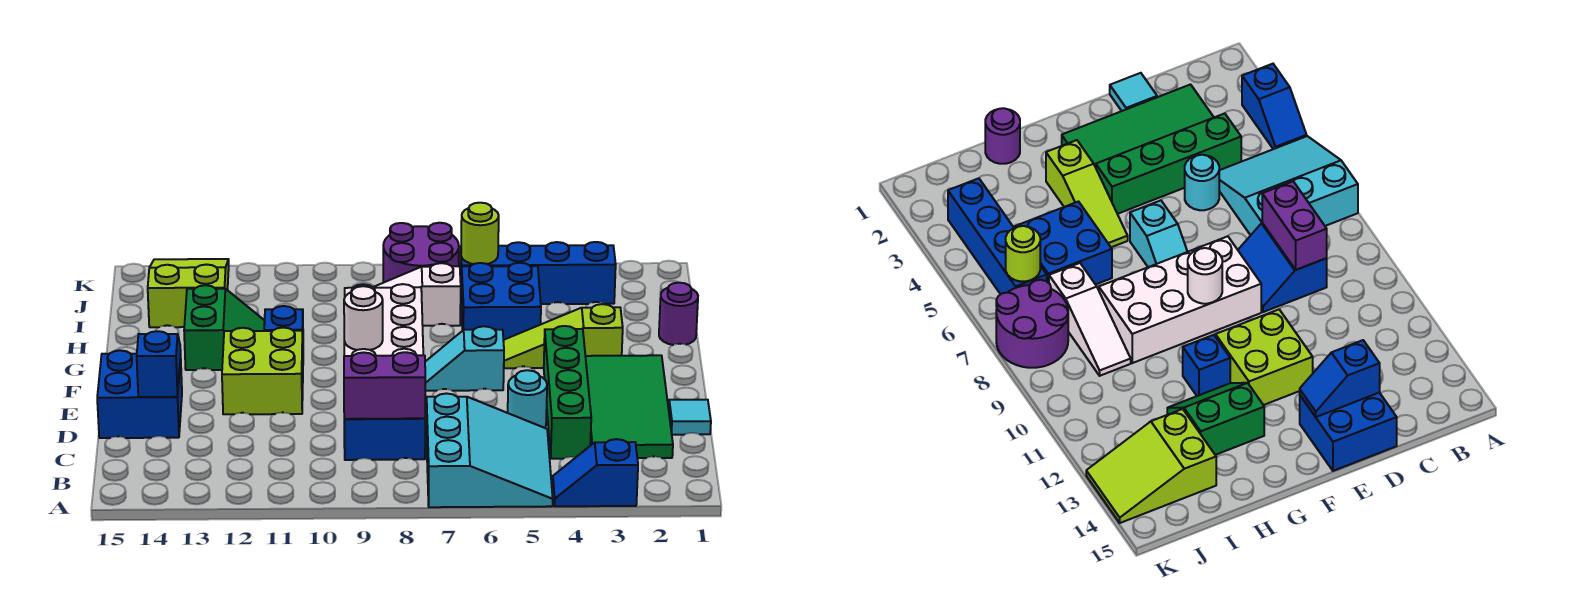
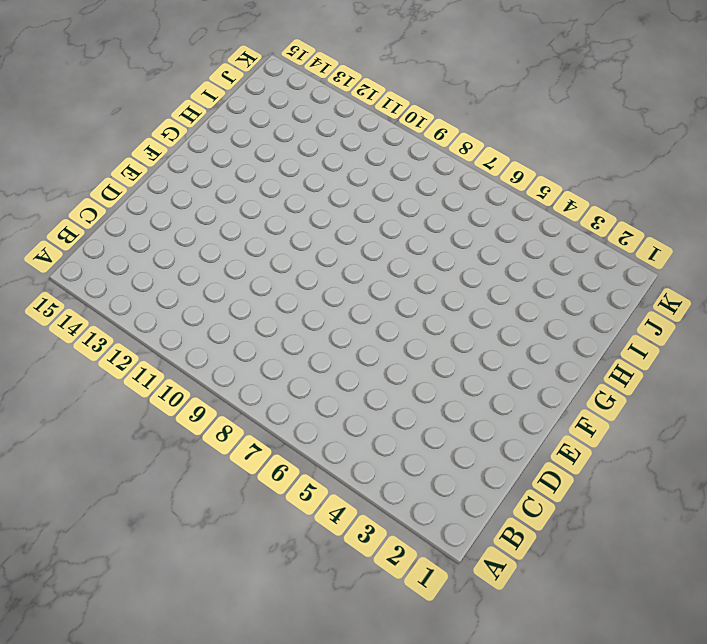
none -> blue slope A3:A4 level 1 top 3
none -> cyan slope A5:C7 level 1 top 7
none -> green tile C2:F3 level 1

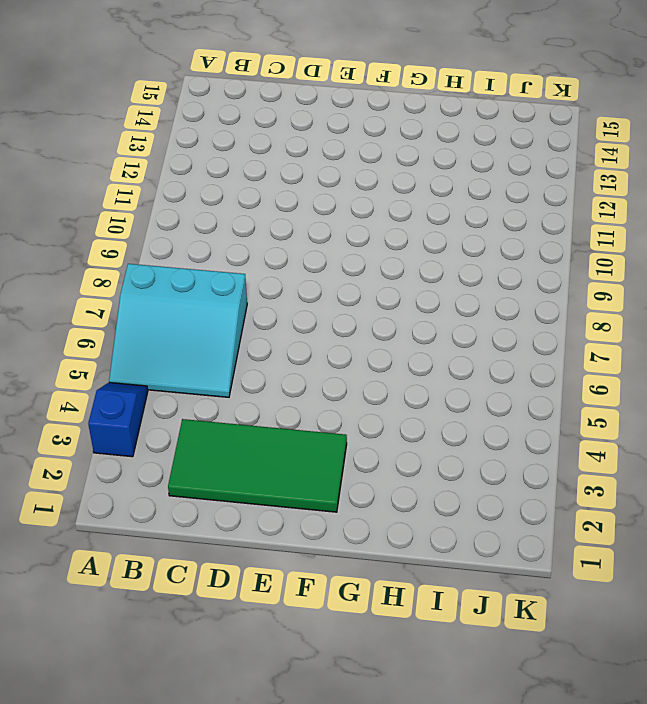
none -> green brick C4:F4 level 1
none -> blue slope C8:D9 level 1 top C
none -> cyan tile D1 level 1

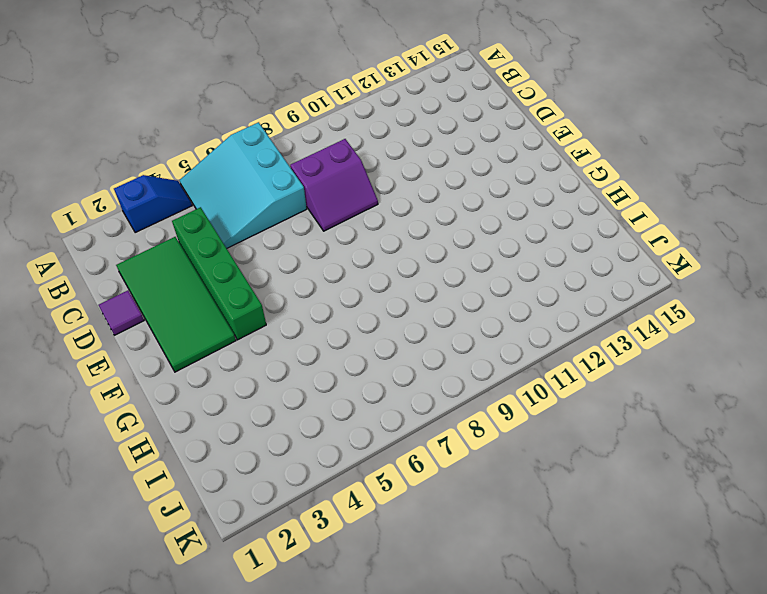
purple slope C8:D9 level 1 top C -> blue slope C8:D9 level 1 top C
purple tile D1 level 1 -> cyan tile D1 level 1
none -> cyan round brick D5 level 1
none -> blue brick D14:E15 level 1
none -> white brick E8:H9 level 1

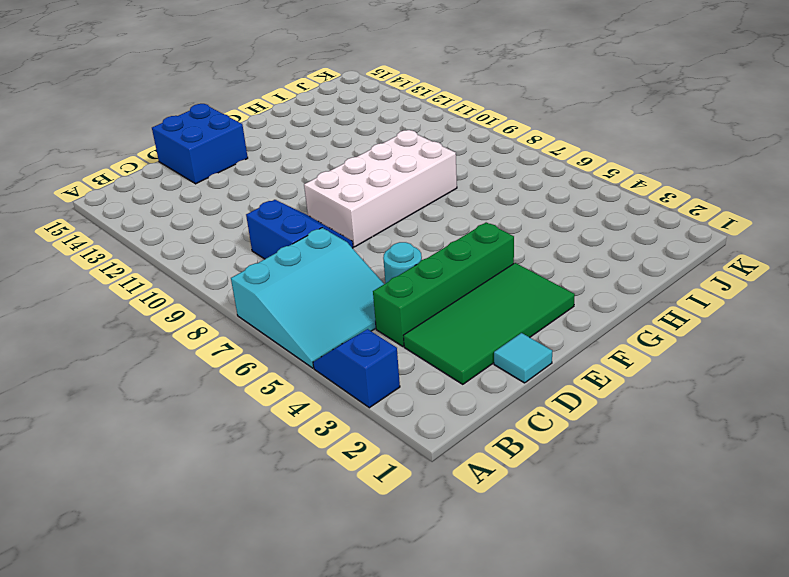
none -> lime brick E11:F12 level 1
none -> cyan slope F6:F7 level 1 top 6
none -> lime slope G3:G5 level 1 top 3

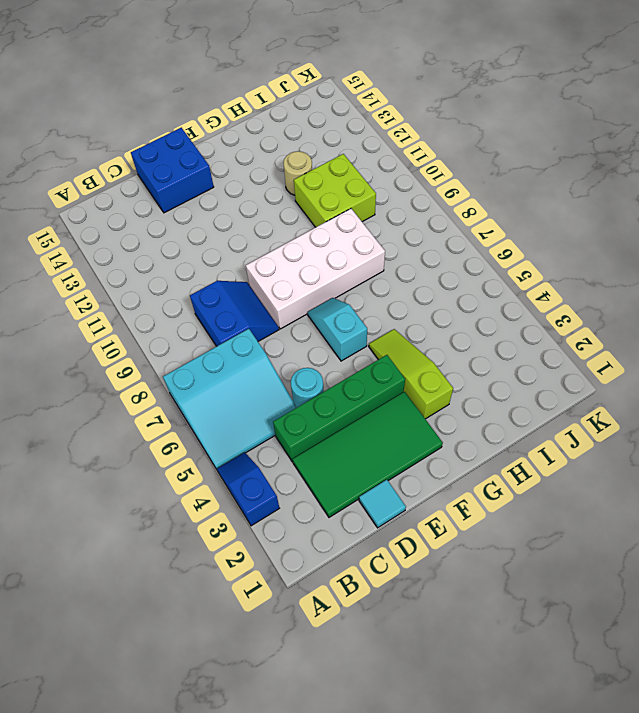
lime brick H10:I11 level 1 -> lime brick E11:F12 level 1
tan round brick H12 level 1 -> green slope G12:H13 level 1 top 13
none -> blue brick G11 level 1
none -> purple round brick H1 level 1
none -> blue brick H5:I6 level 1

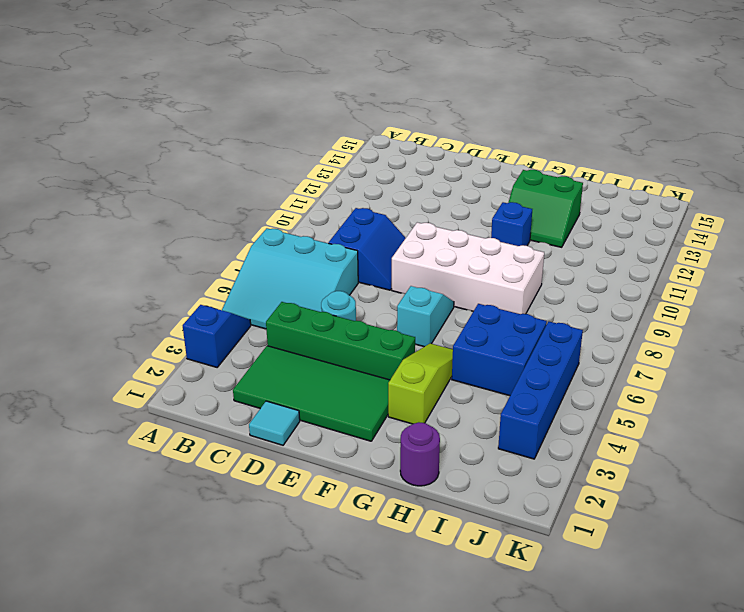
none -> blue brick D14:E15 level 1
none -> lime brick E11:F12 level 1
none -> white slope I7:I9 level 1 top 7

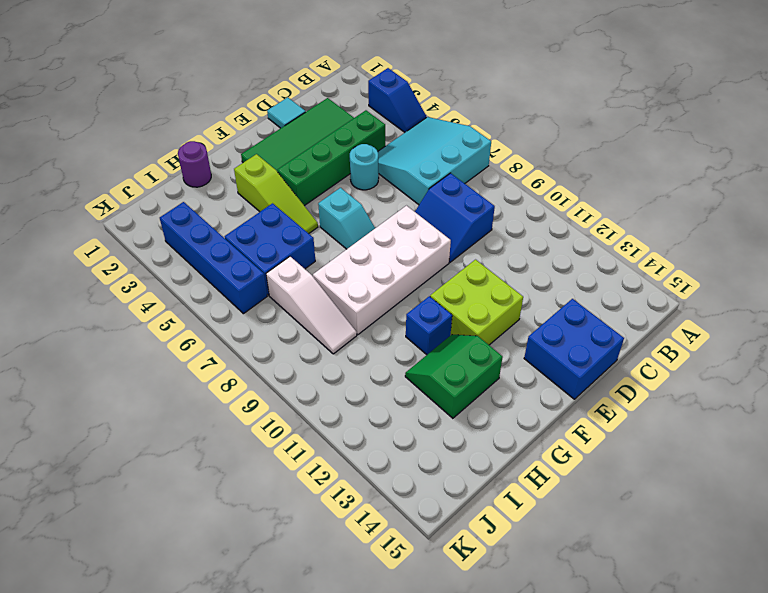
none -> lime slope I13:K14 level 1 top I
none -> purple round brick J7:K8 level 1
none -> purple brick C8:C9 level 2

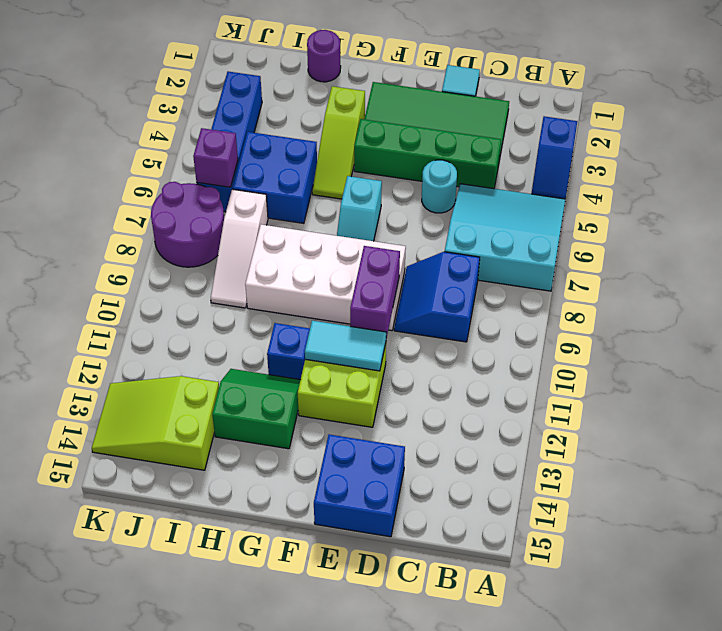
purple brick E9:E10 level 2 -> purple brick C8:C9 level 2
cyan tile E11:F11 level 2 -> none
purple brick J6 level 2 -> lime round brick J6 level 2
none -> blue slope D14:E14 level 2 top D
none -> white round brick F9 level 2

